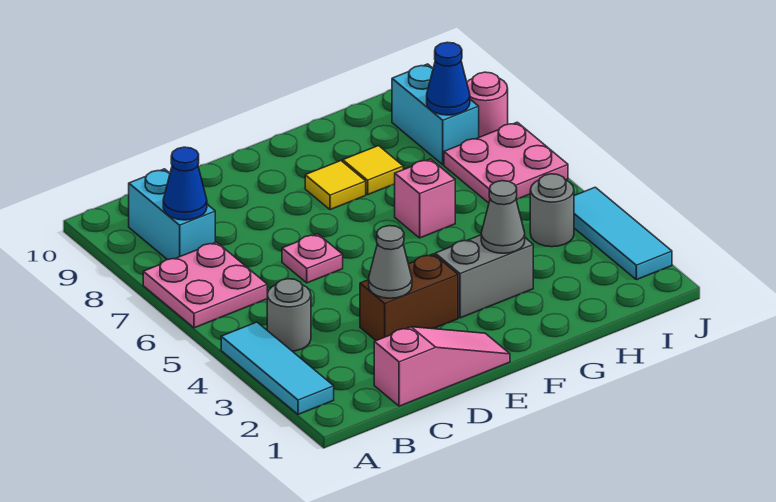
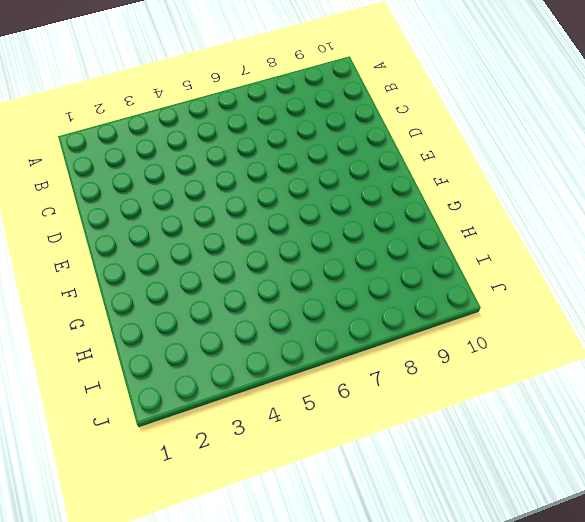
none -> cyan tile A2:A4 level 1
none -> pink plate A6:B7 level 1
none -> grey round brick B4 level 1

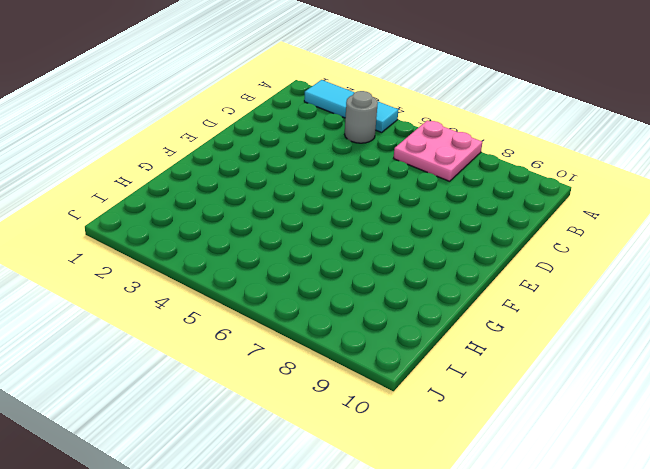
none -> cyan brick B8:B9 level 1
none -> pink slope C1:E1 level 1 top C
none -> brown brick D3:E3 level 1

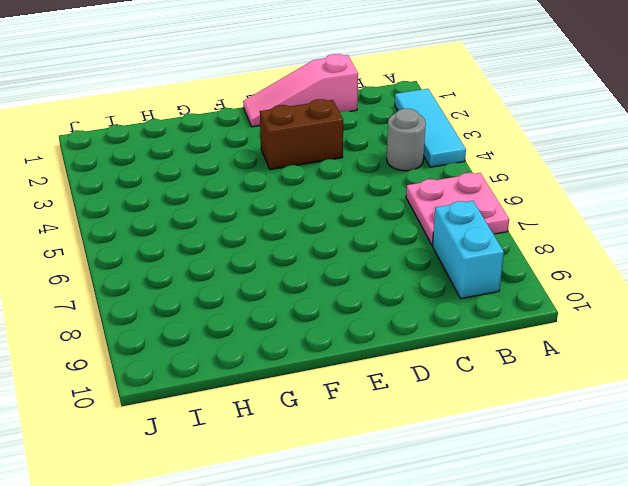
none -> pink plate D6 level 1
none -> grey brick F3:G3 level 1
none -> yellow tile F8 level 1

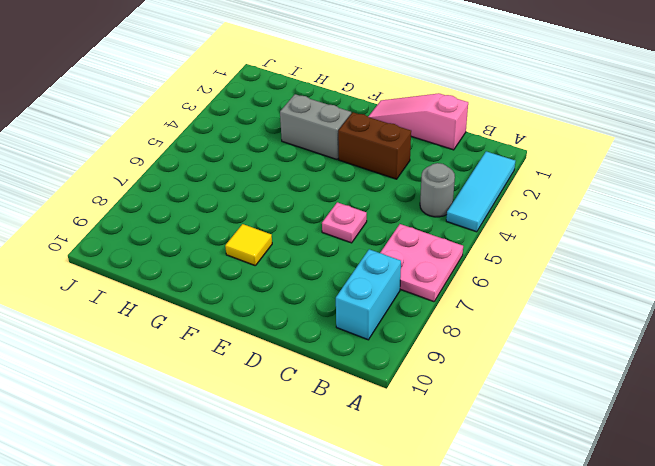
none -> pink brick G6 level 1
none -> yellow tile G8 level 1
none -> grey round brick I4 level 1

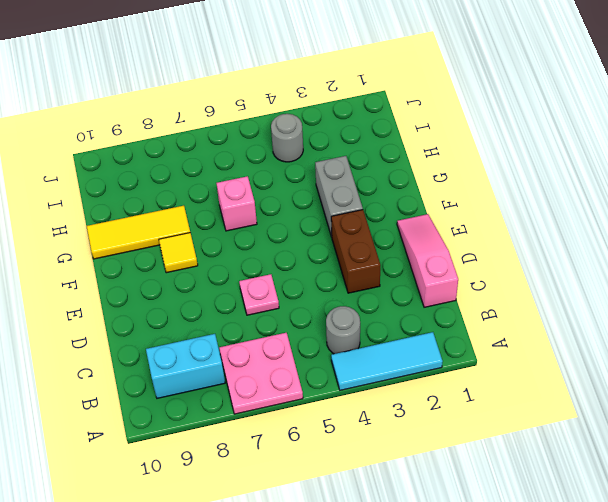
yellow tile G8:G10 level 1 -> yellow tile G8 level 1
none -> pink plate I6:J7 level 1
none -> cyan brick I8:I9 level 1
none -> cyan tile J2:J4 level 1

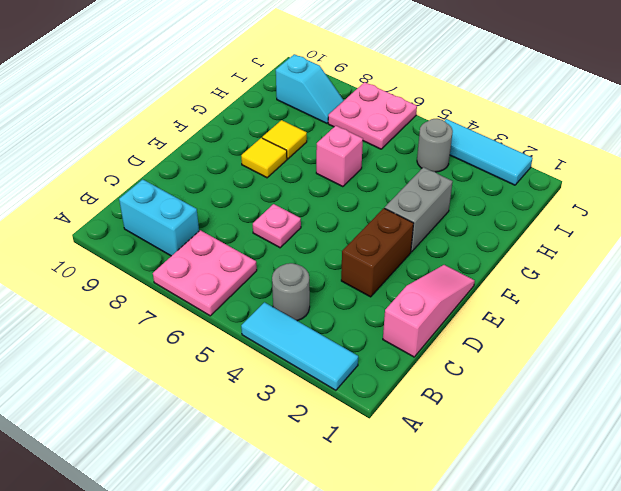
cyan slope I8:I9 level 1 top 9 -> cyan brick I8:I9 level 1
none -> pink round brick J8 level 1
none -> blue cone B8 level 2
none -> grey cone D3 level 2

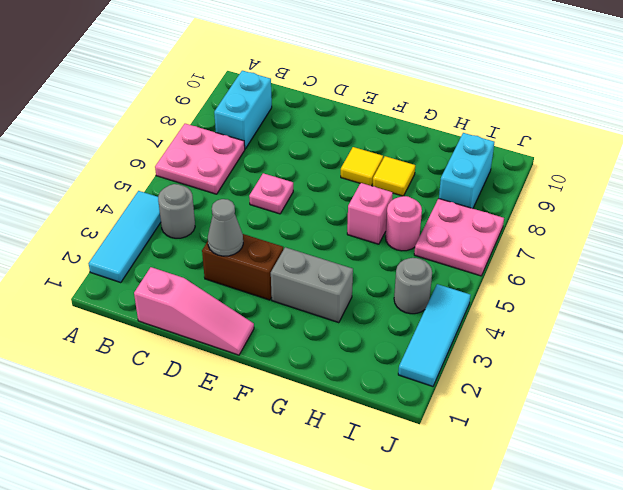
pink round brick H6 level 1 -> pink round brick J8 level 1
none -> blue cone B8 level 2
none -> grey cone G3 level 2
none -> blue cone I8 level 2

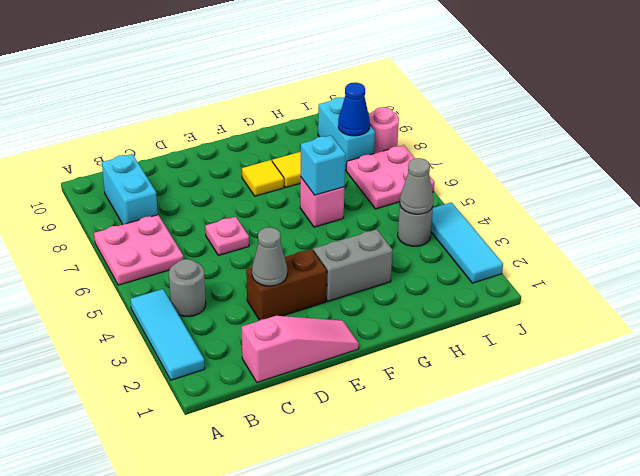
cyan brick G6 level 2 -> none
grey cone I4 level 2 -> grey cone G3 level 2
none -> blue cone B8 level 2

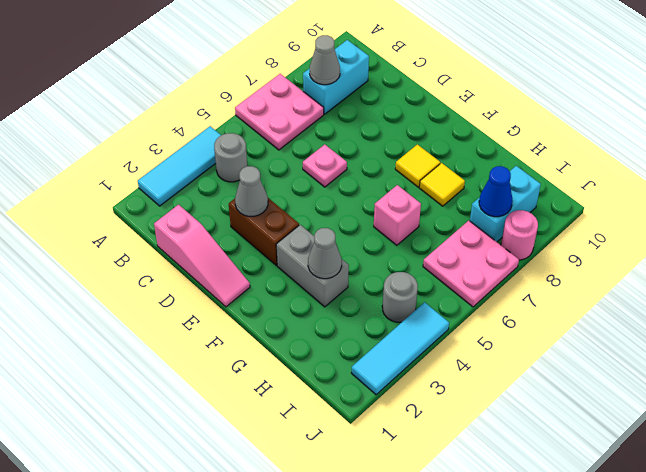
grey cone B8 level 2 -> blue cone B8 level 2

